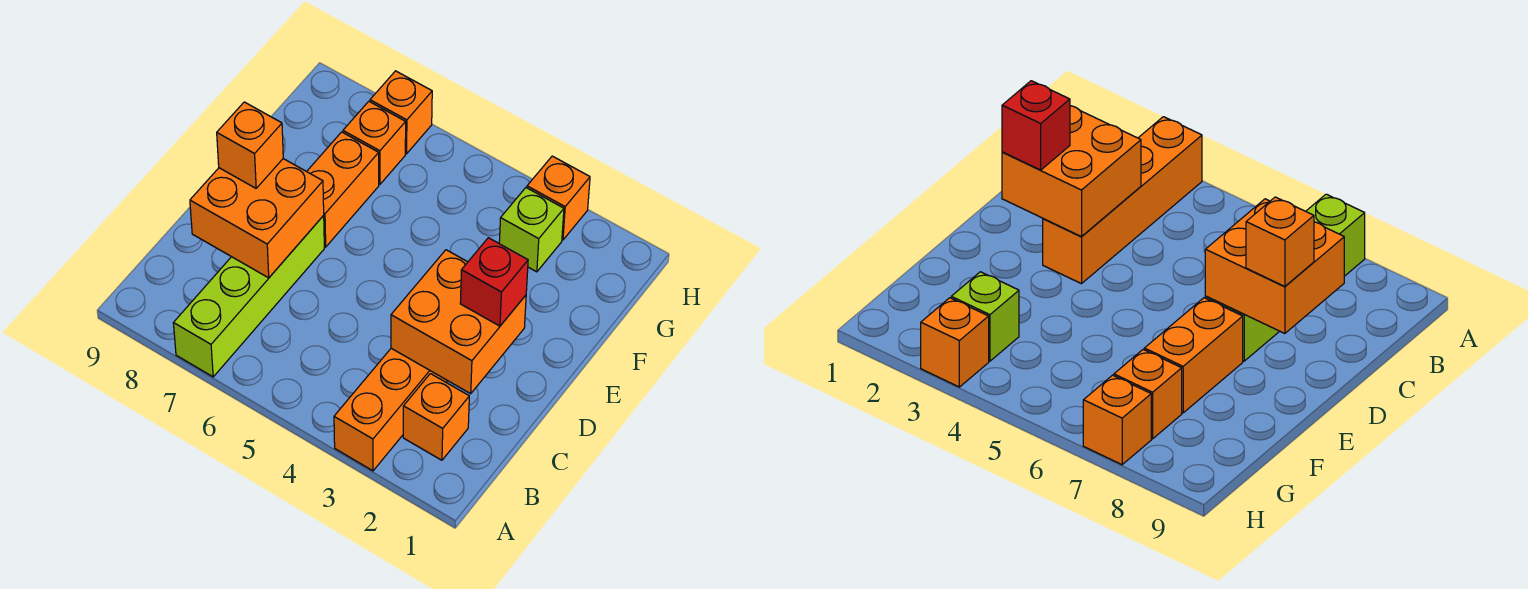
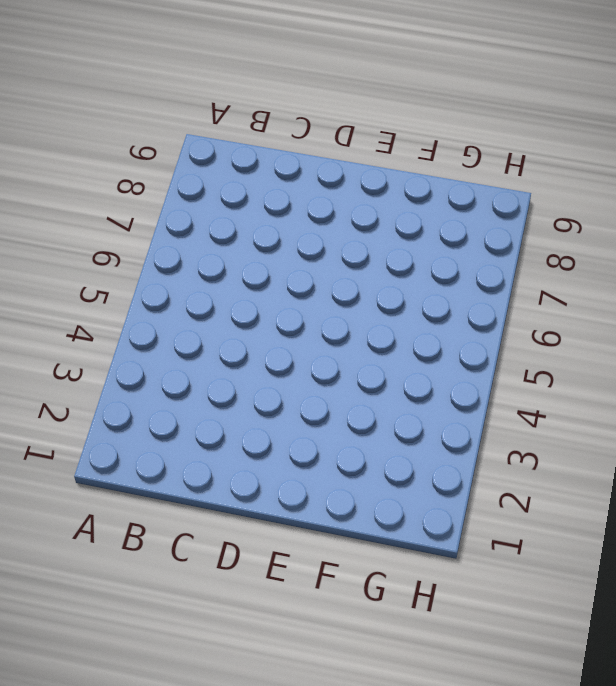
none -> orange brick A3:D3 level 1
none -> lime brick A7:D7 level 1
none -> orange brick B2 level 1

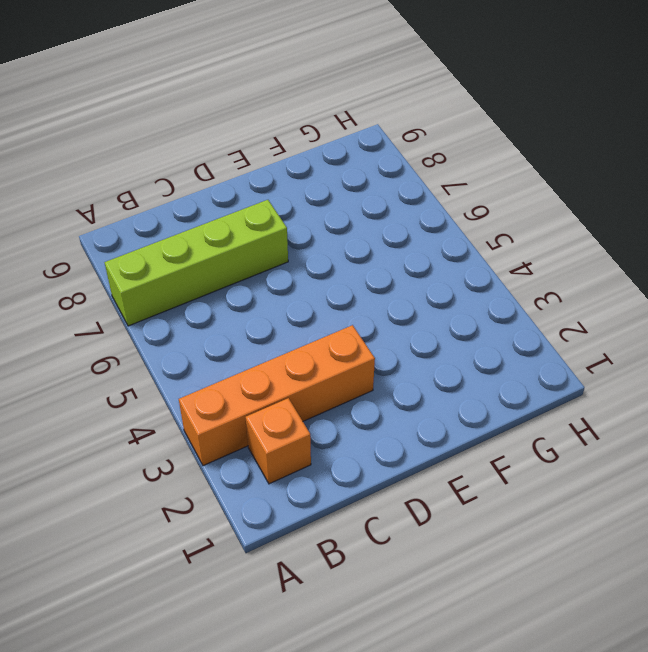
none -> orange brick E7:F7 level 1
none -> lime brick G3 level 1
none -> orange brick G7 level 1

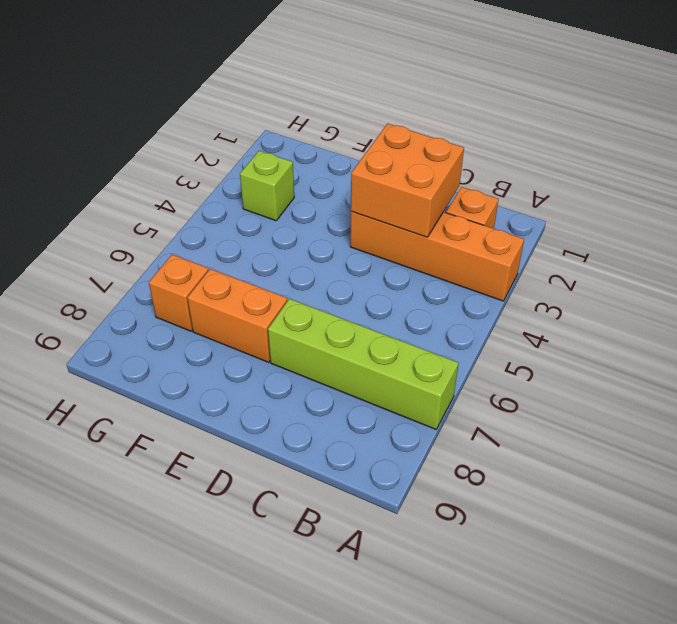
none -> orange brick H3 level 1
none -> orange brick H7 level 1
none -> orange brick C7:D8 level 2

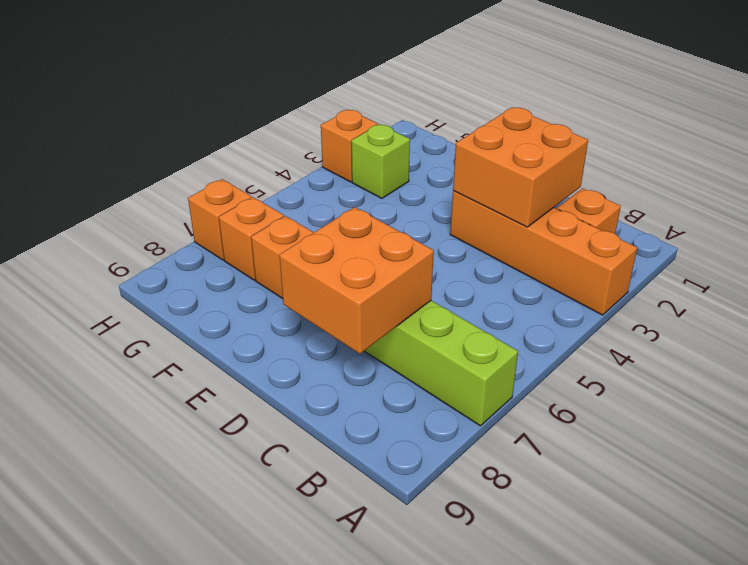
none -> red brick D2 level 3
none -> orange brick D8 level 3

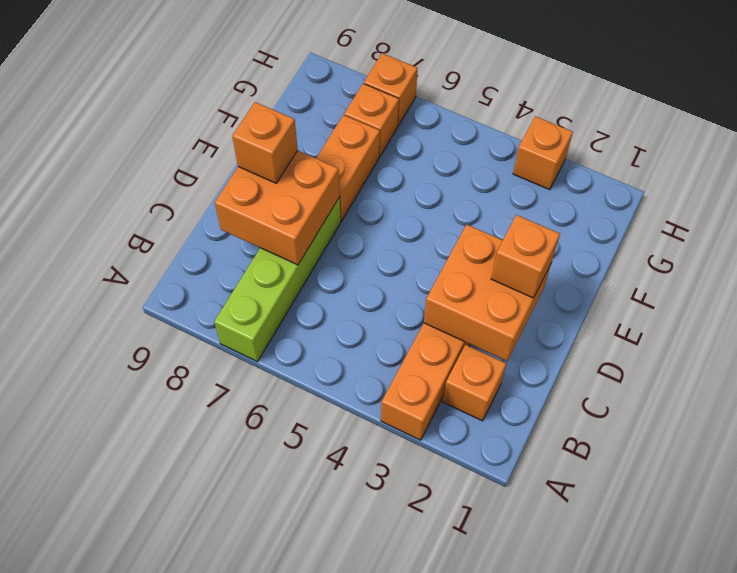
orange brick D2 level 3 -> red brick D2 level 3
none -> lime brick G3 level 1

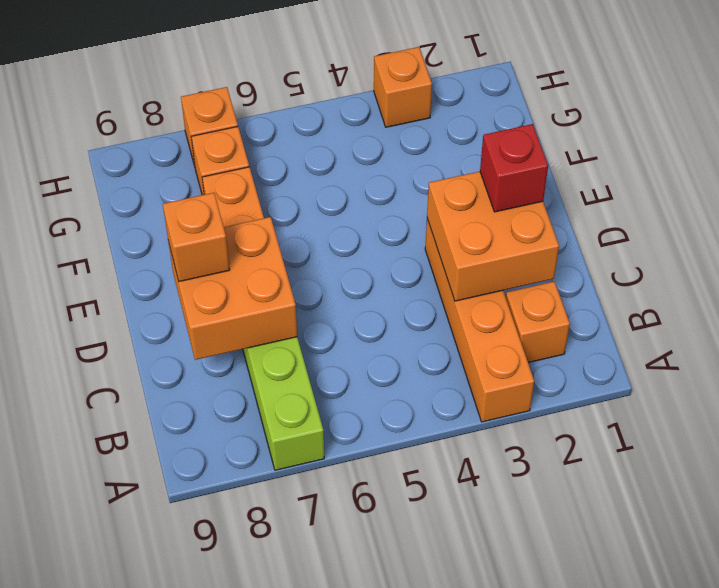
none -> lime brick G3 level 1

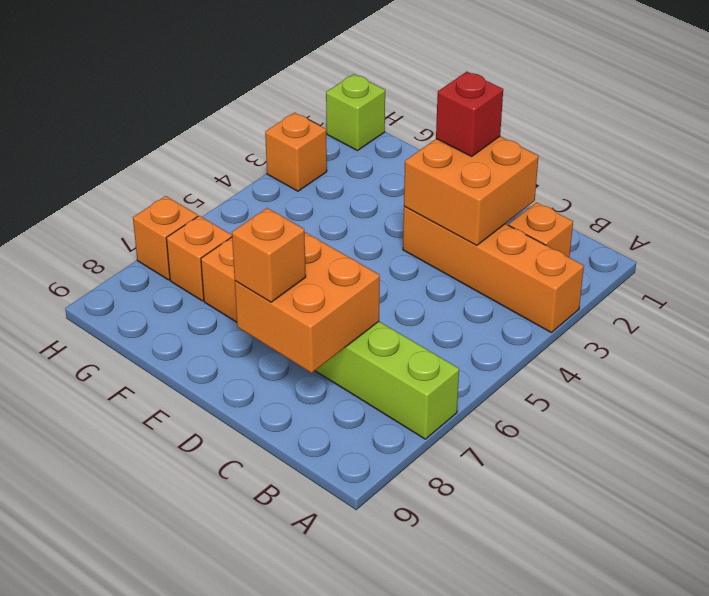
lime brick H1 level 1 -> lime brick G3 level 1

